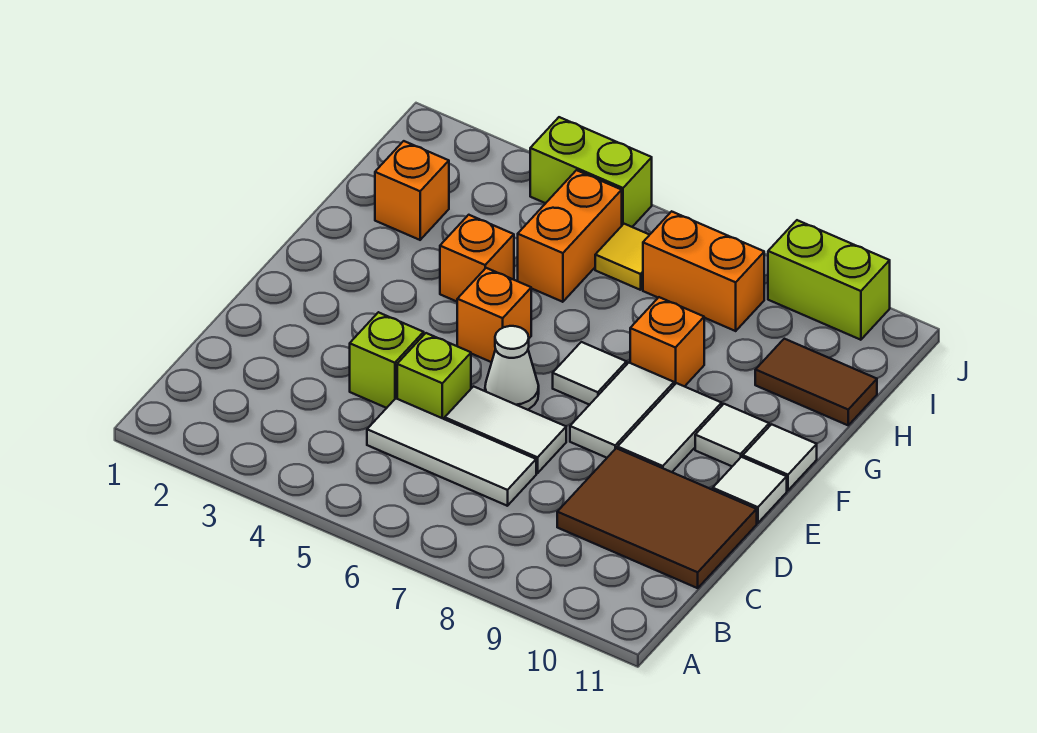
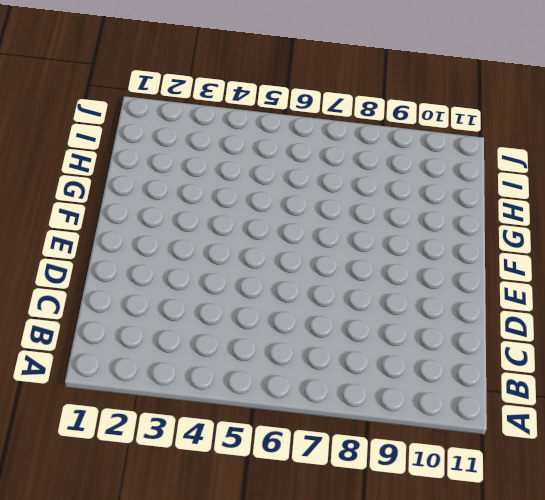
none -> white tile C5:C7 level 1
none -> brown tile C9:D11 level 1
none -> lime brick D4 level 1

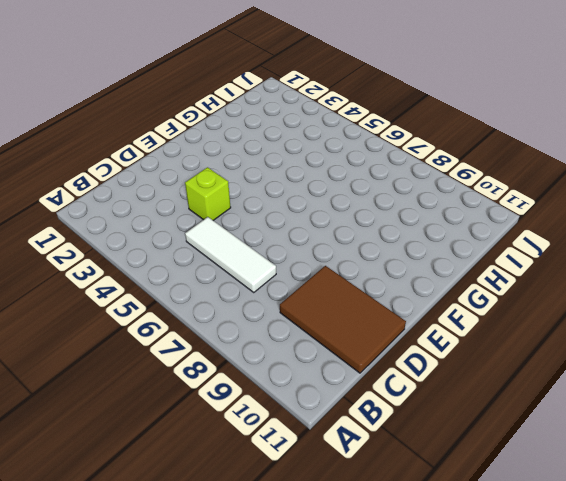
none -> lime brick D5 level 1
none -> white tile D6:D7 level 1
none -> white cone E6 level 1

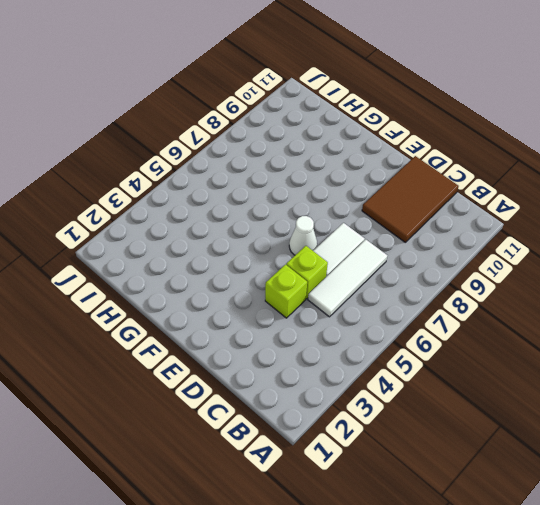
none -> white tile E8:F8 level 1
none -> white tile E9:F9 level 1
none -> white tile E11 level 1

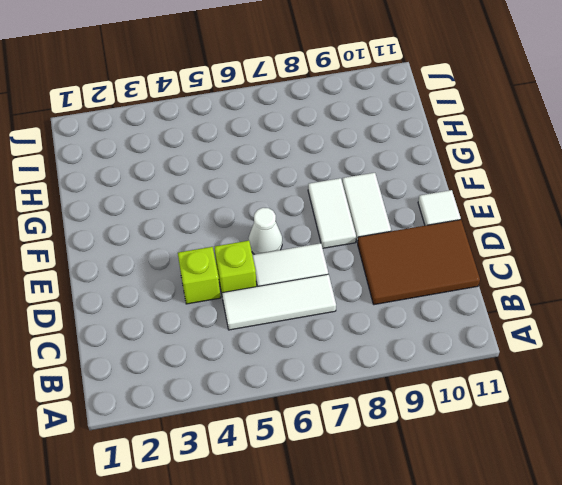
none -> orange brick F5 level 1
none -> white tile F7 level 1
none -> white tile F10 level 1

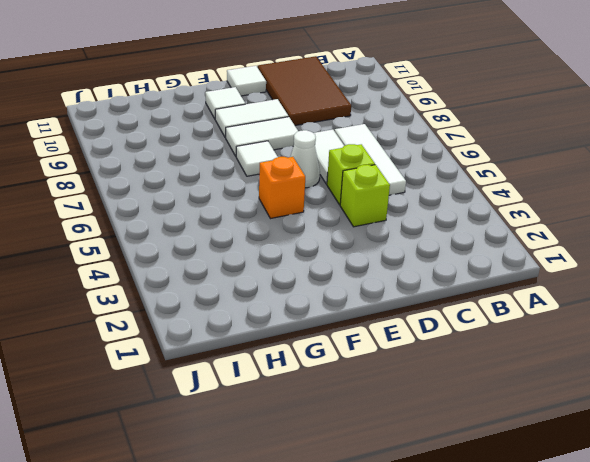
none -> white tile F11 level 1
none -> orange brick G4 level 1
none -> orange brick G8 level 1

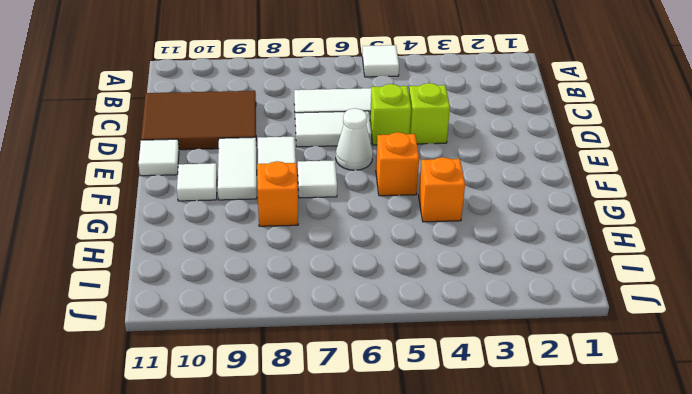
white tile A5 level 1 -> white tile F11 level 1
none -> orange brick H2 level 1
none -> orange brick H5:I5 level 1
none -> brown tile H10:H11 level 1

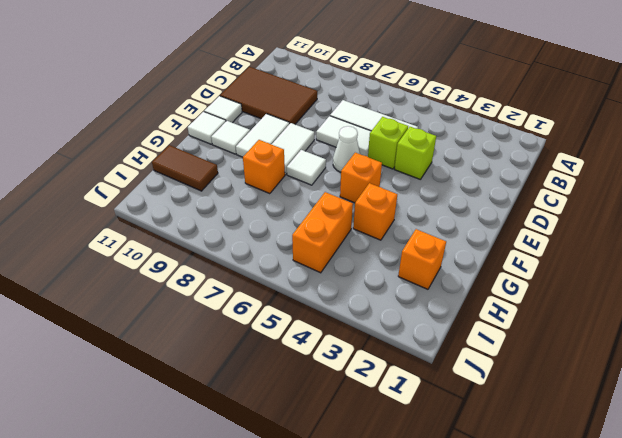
none -> yellow tile I6 level 1
none -> orange brick I7:I8 level 1
none -> lime brick J4:J5 level 1

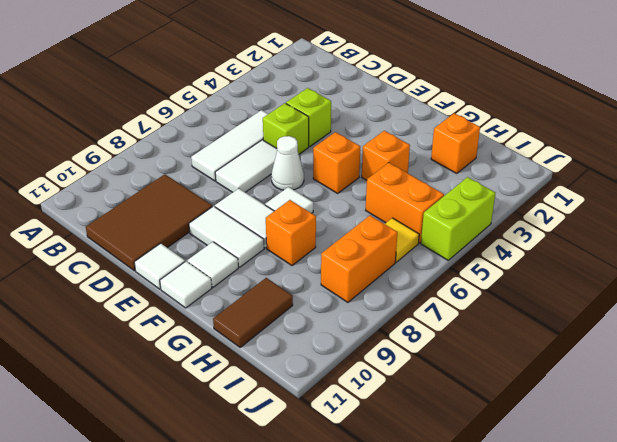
none -> lime brick J9:J10 level 1

